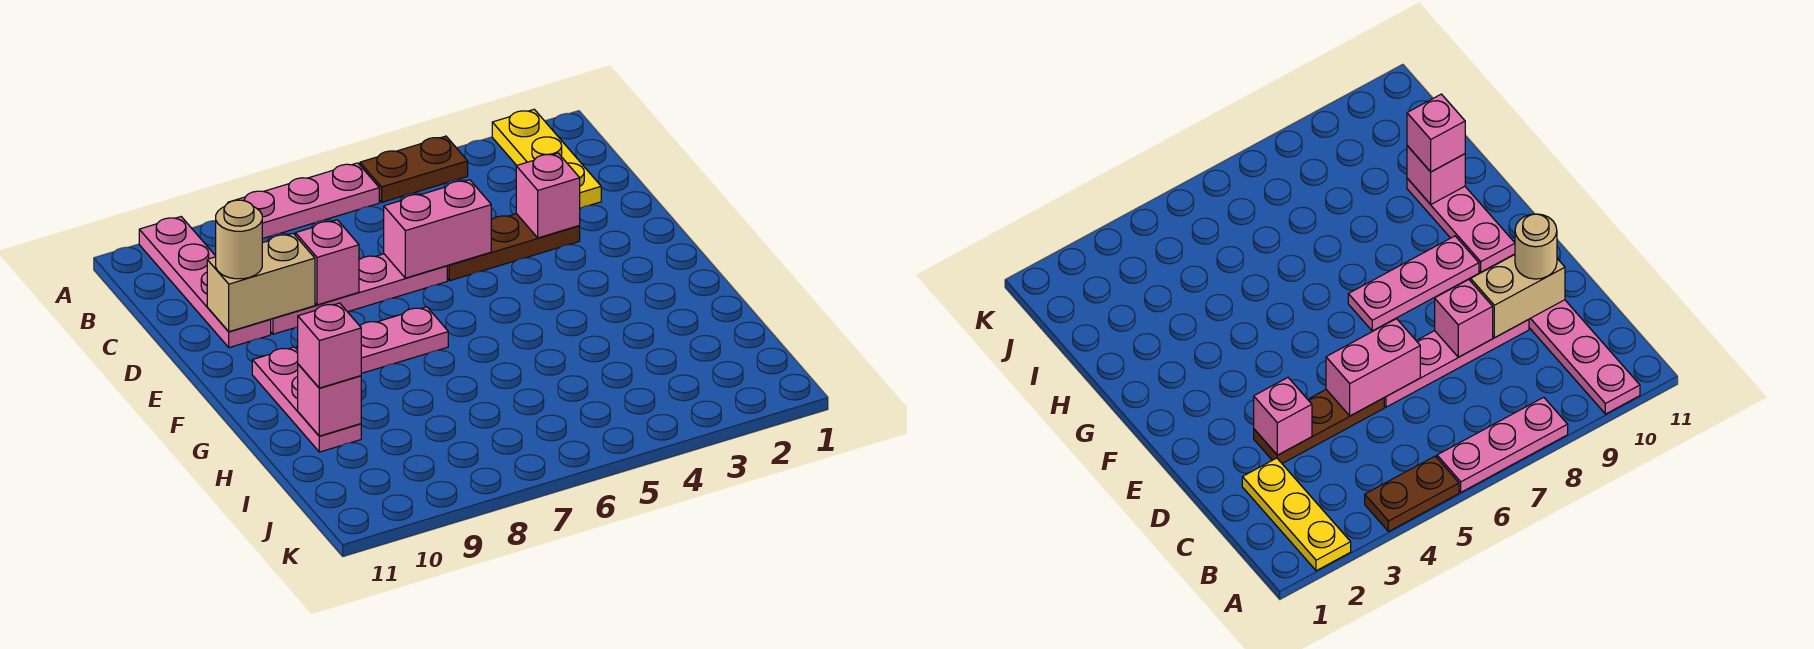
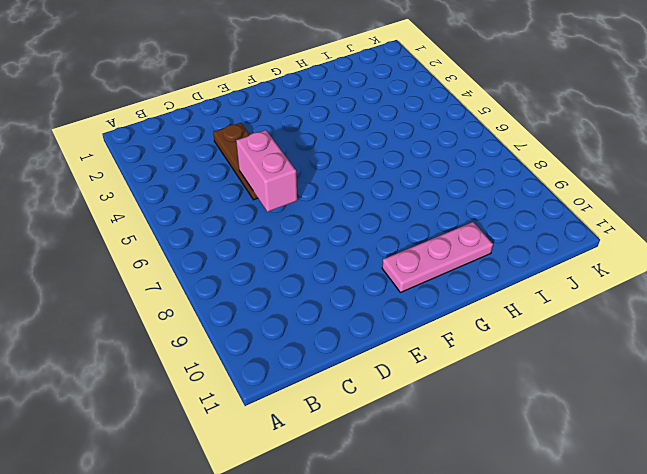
none -> yellow plate A2:C2 level 1
none -> brown plate A4:A5 level 1
none -> pink plate A6:A8 level 1

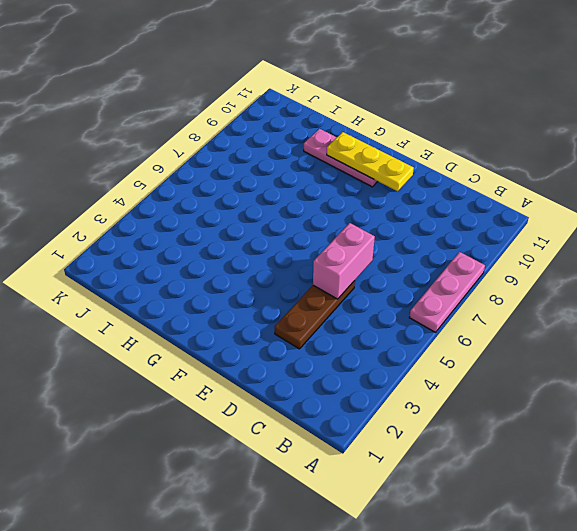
yellow plate E10:G10 level 2 -> yellow plate A2:C2 level 1
none -> brown plate A4:A5 level 1
none -> pink plate A10:D10 level 1
none -> pink plate D6:D9 level 1

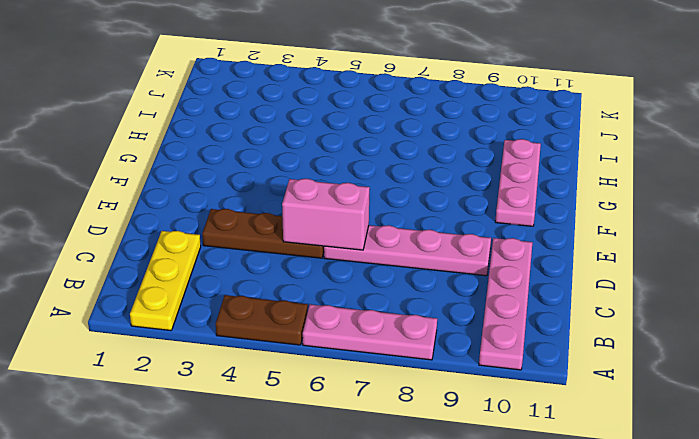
none -> pink plate F7:F9 level 1
none -> pink brick D3 level 2
none -> pink brick D8 level 2

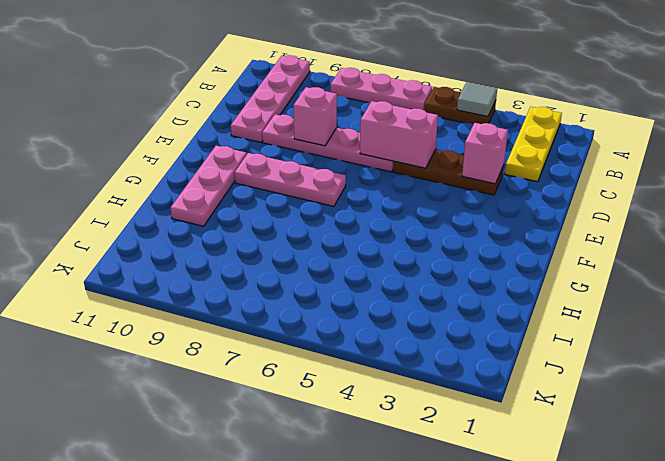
grey tile A4 level 2 -> none
none -> tan brick D9:D10 level 2
none -> pink brick H10 level 2
none -> tan round brick D10 level 3

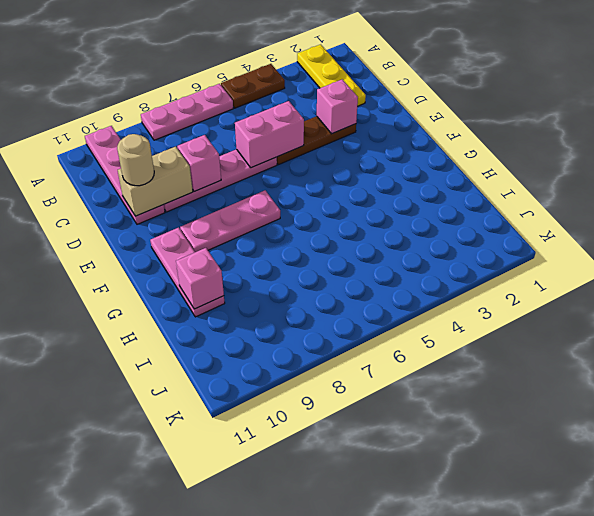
none -> pink brick H10 level 3

